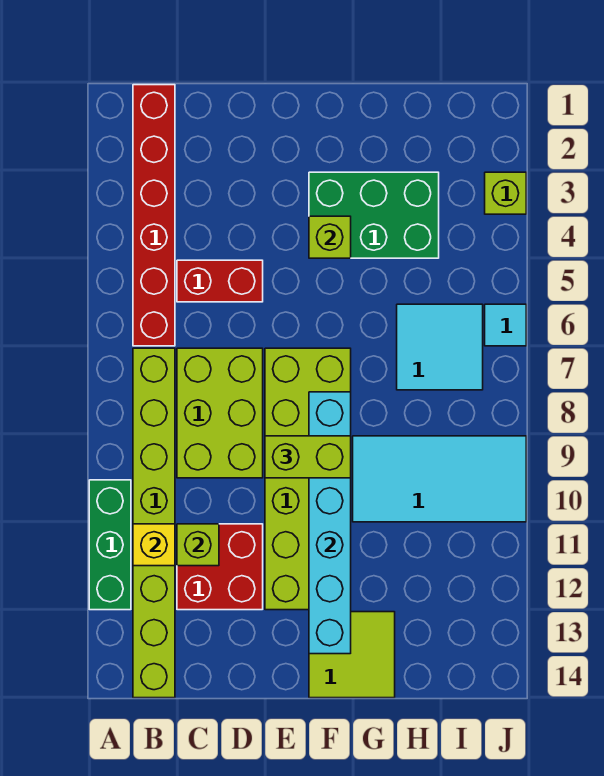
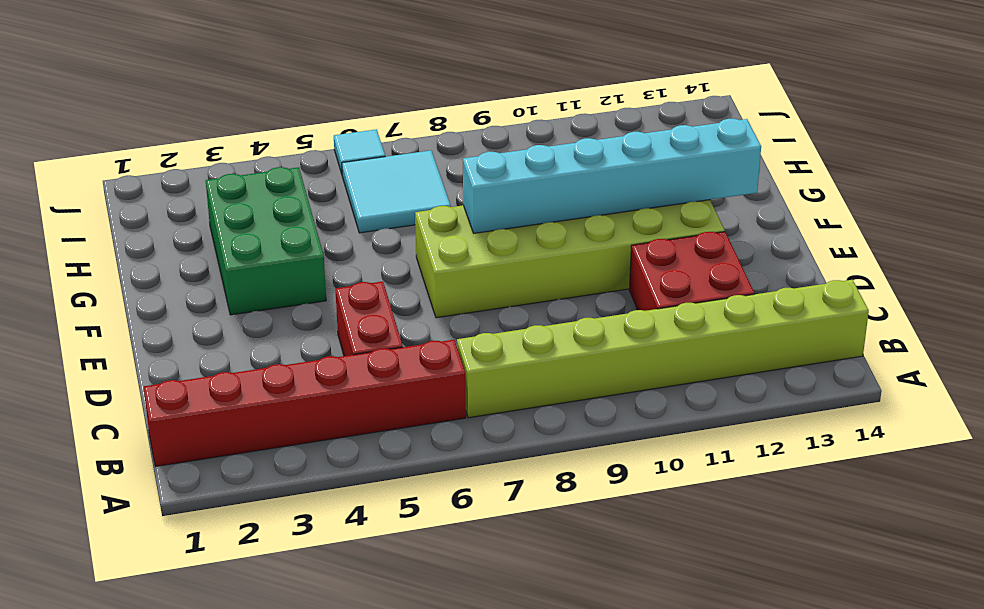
none -> green brick A10:A12 level 1
none -> lime brick C7:D9 level 1
none -> lime tile F13:G14 level 1

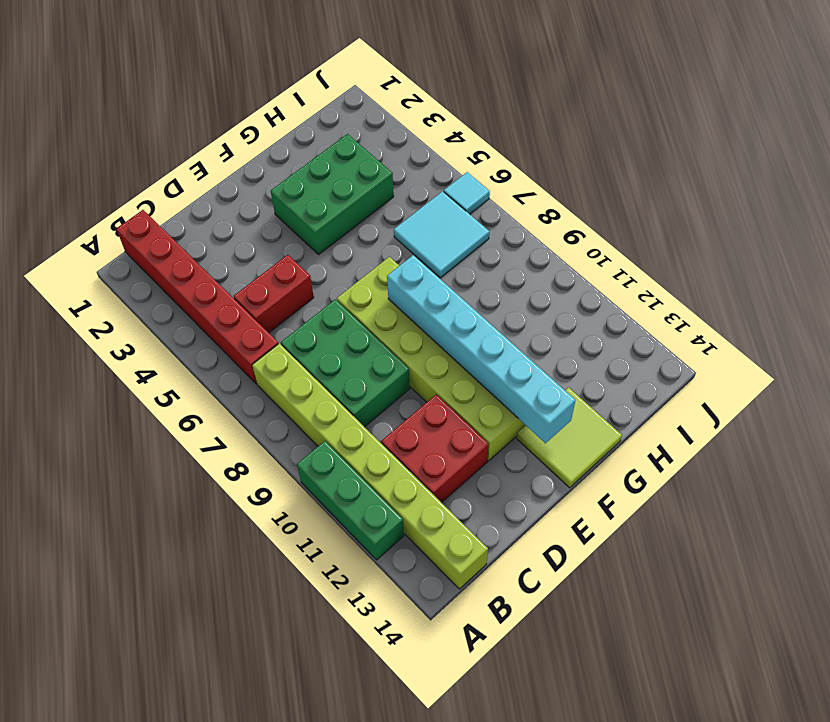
green brick C7:D9 level 1 -> lime brick C7:D9 level 1
none -> cyan tile G9:J10 level 1
none -> lime brick J3 level 1
none -> yellow brick B11 level 2

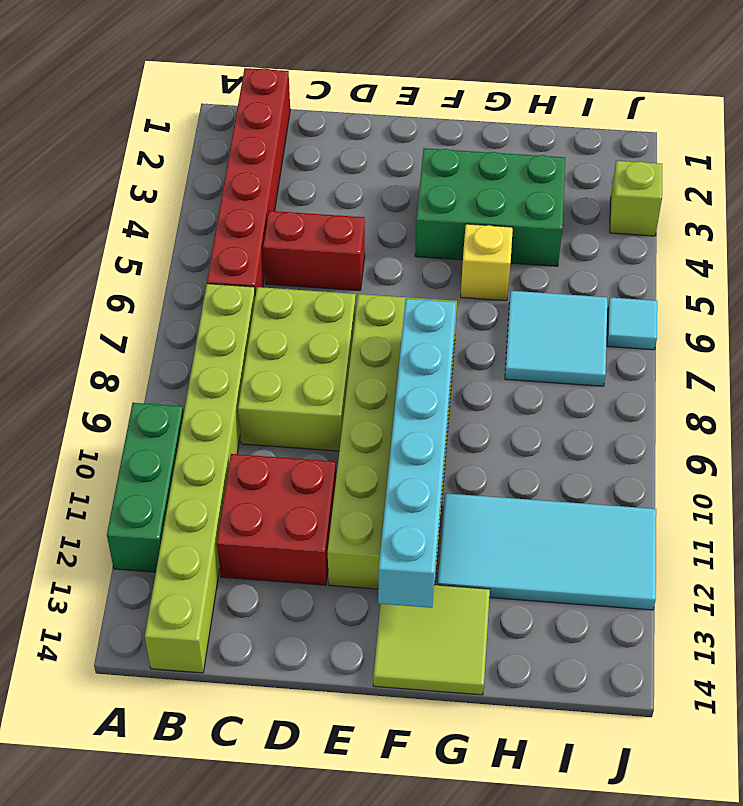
yellow brick G5 level 1 -> yellow brick B11 level 2
cyan tile G11:J12 level 1 -> cyan tile G9:J10 level 1
none -> lime brick C11 level 2
none -> lime brick F4 level 2
none -> lime brick E9:F9 level 3

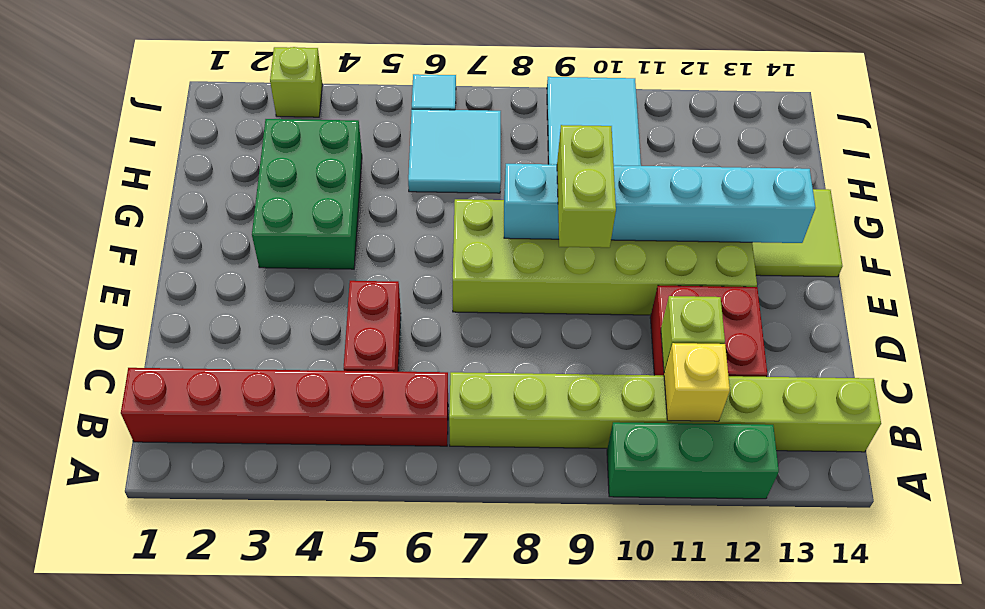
none -> lime brick C7:D9 level 1
none -> lime brick F4 level 2

